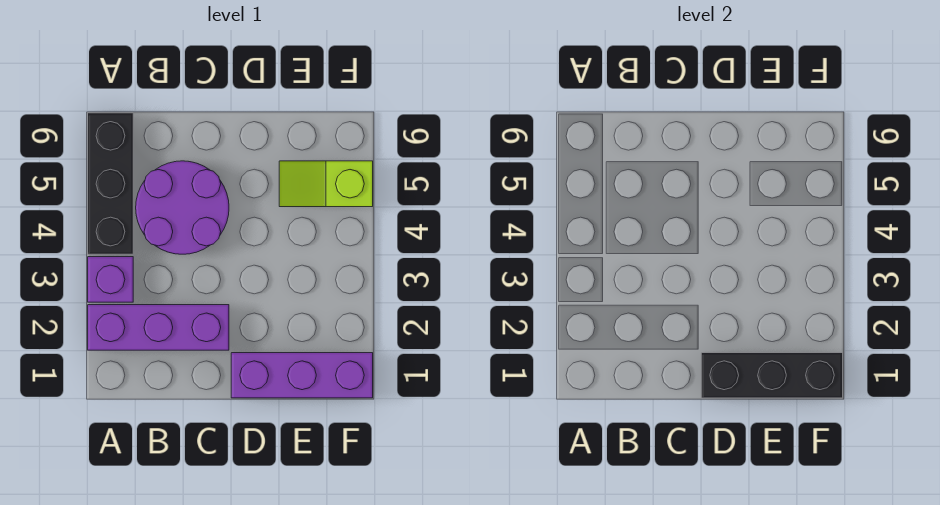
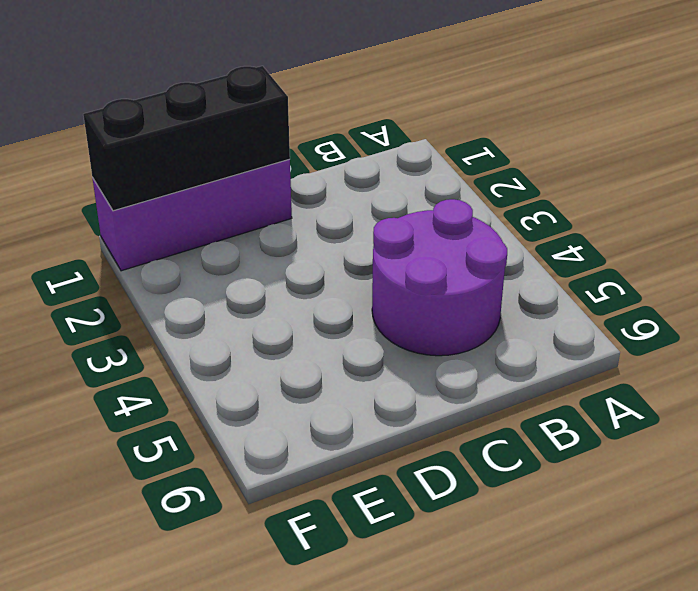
none -> purple brick A2:C2 level 1
none -> purple brick A3 level 1

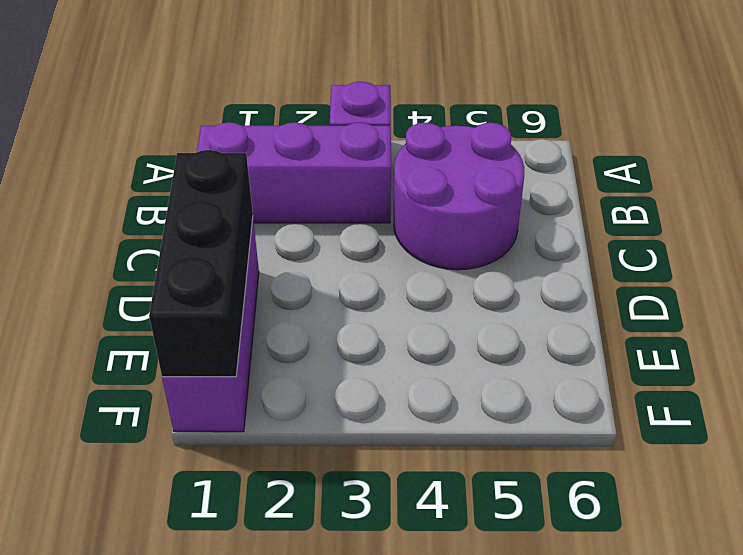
purple brick B1:B3 level 1 -> purple brick A2:C2 level 1
none -> black brick A4:A6 level 1
none -> lime slope E5:F5 level 1 top F

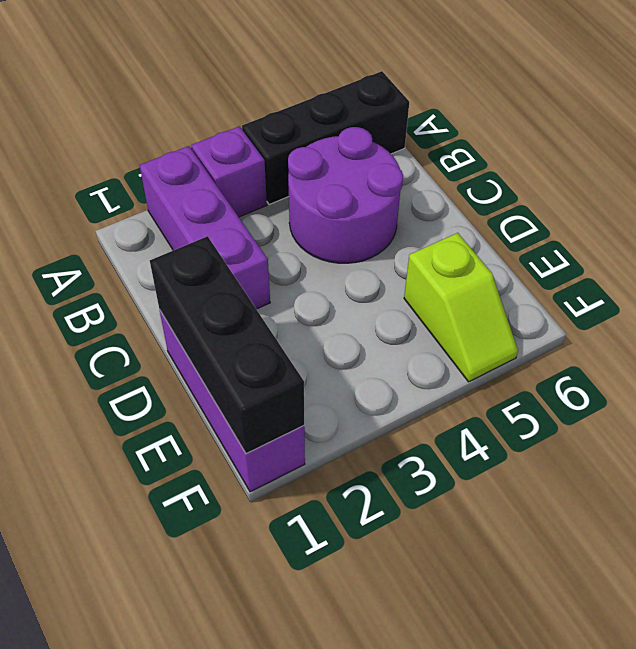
lime slope E5:F5 level 1 top E -> lime slope E5:F5 level 1 top F

